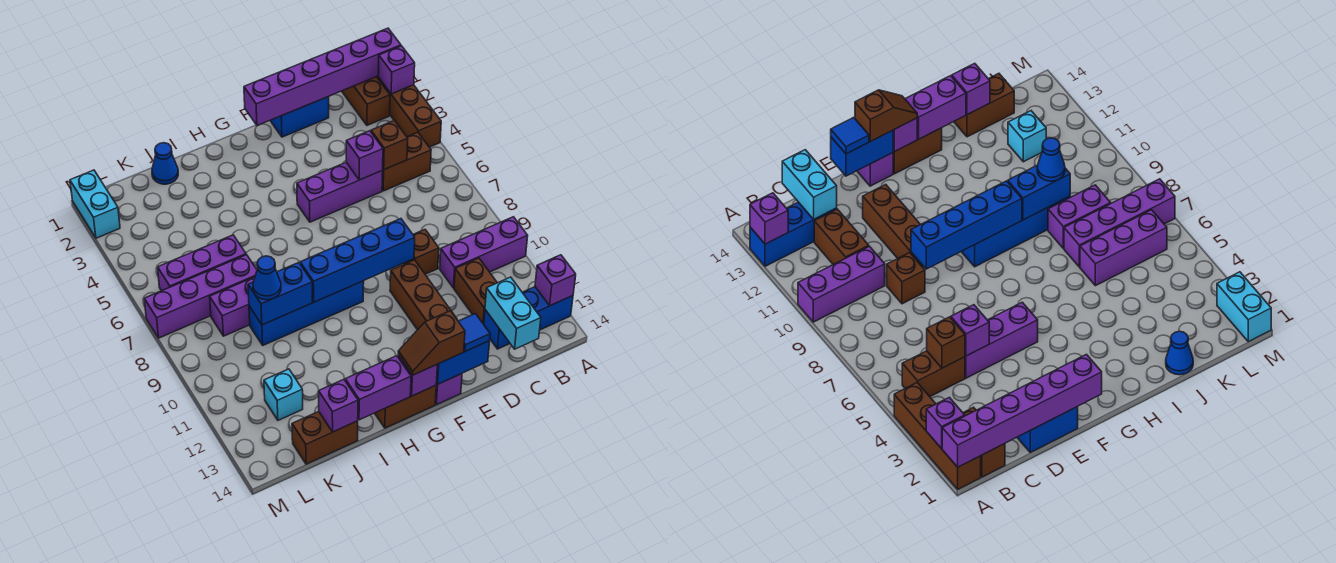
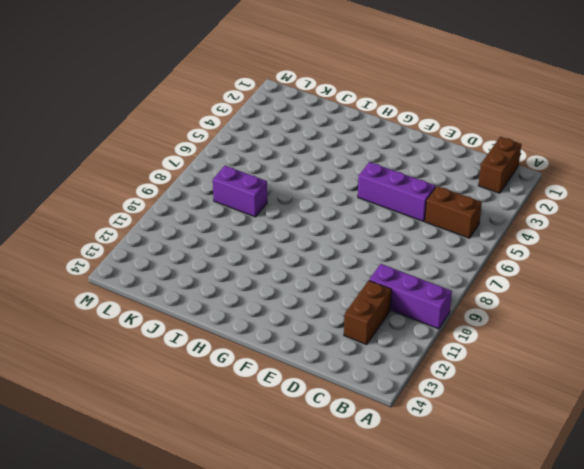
none -> brown brick A1:A4 level 1
none -> blue brick A13:C13 level 1
none -> blue brick D1:E1 level 1
none -> brown brick D9 level 1

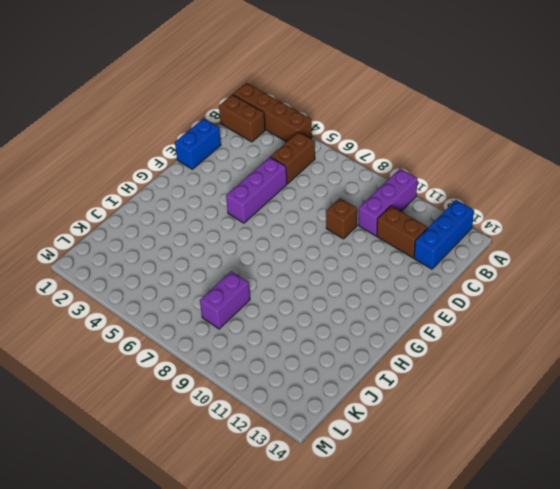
none -> brown brick E10:E12 level 1
none -> purple brick F14 level 1
none -> blue brick G9:J9 level 1
none -> brown brick G14:H14 level 1

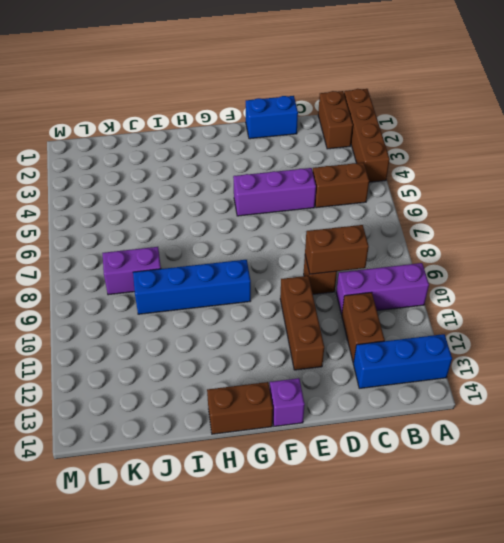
brown brick C9:D9 level 2 -> brown brick J14:K14 level 1
none -> blue cone J1 level 1
none -> purple brick J6:L6 level 1
none -> purple brick J7:M7 level 1
none -> cyan brick K12 level 1

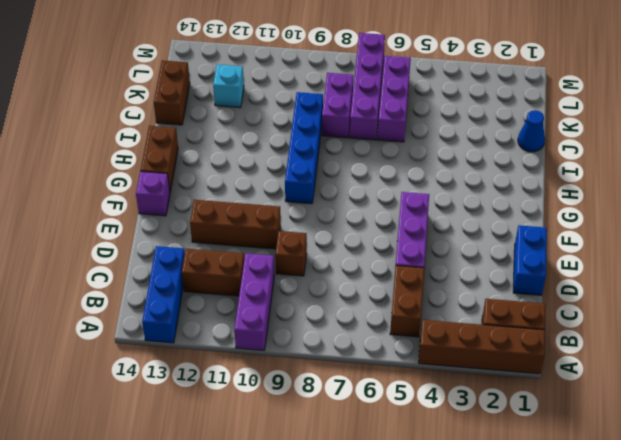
none -> cyan brick M1:M2 level 1
none -> purple brick A1:F1 level 2
none -> purple brick A2 level 2
none -> purple brick A13 level 2

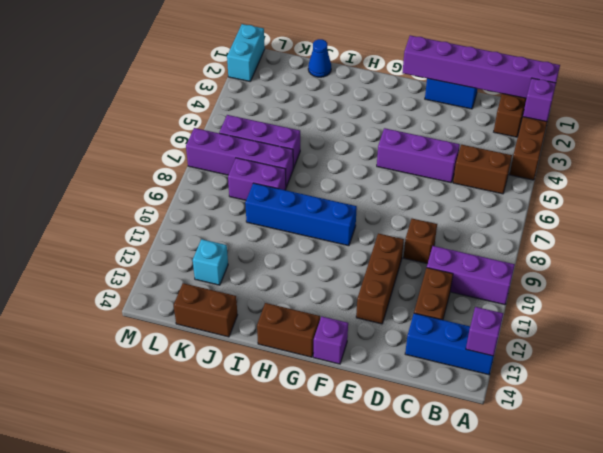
none -> brown brick C5 level 2
none -> cyan brick C13:C14 level 2
none -> purple brick D5 level 2
none -> blue brick E9:H9 level 2

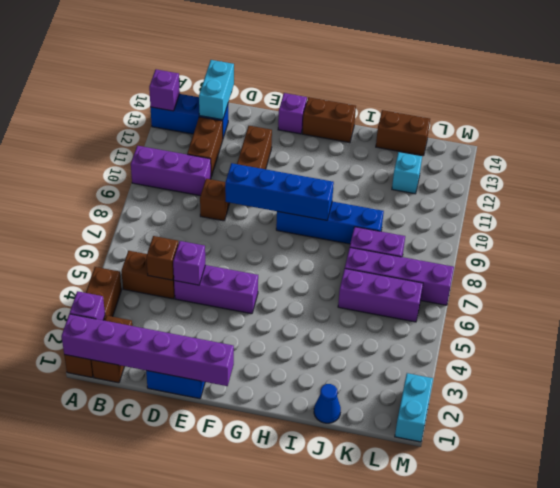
none -> blue brick E14:F14 level 2
none -> purple brick G14 level 2
none -> purple brick H14:I14 level 2
none -> blue brick I9:J9 level 2

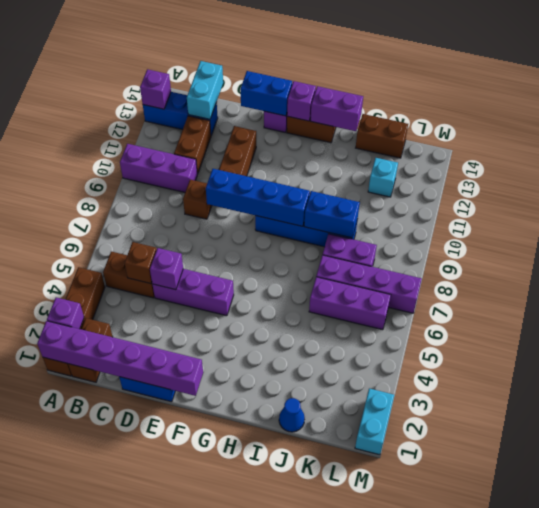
none -> purple brick J14 level 2
none -> blue tile E14 level 3
none -> brown slope F14:G14 level 3 top F
none -> blue cone J9 level 3

